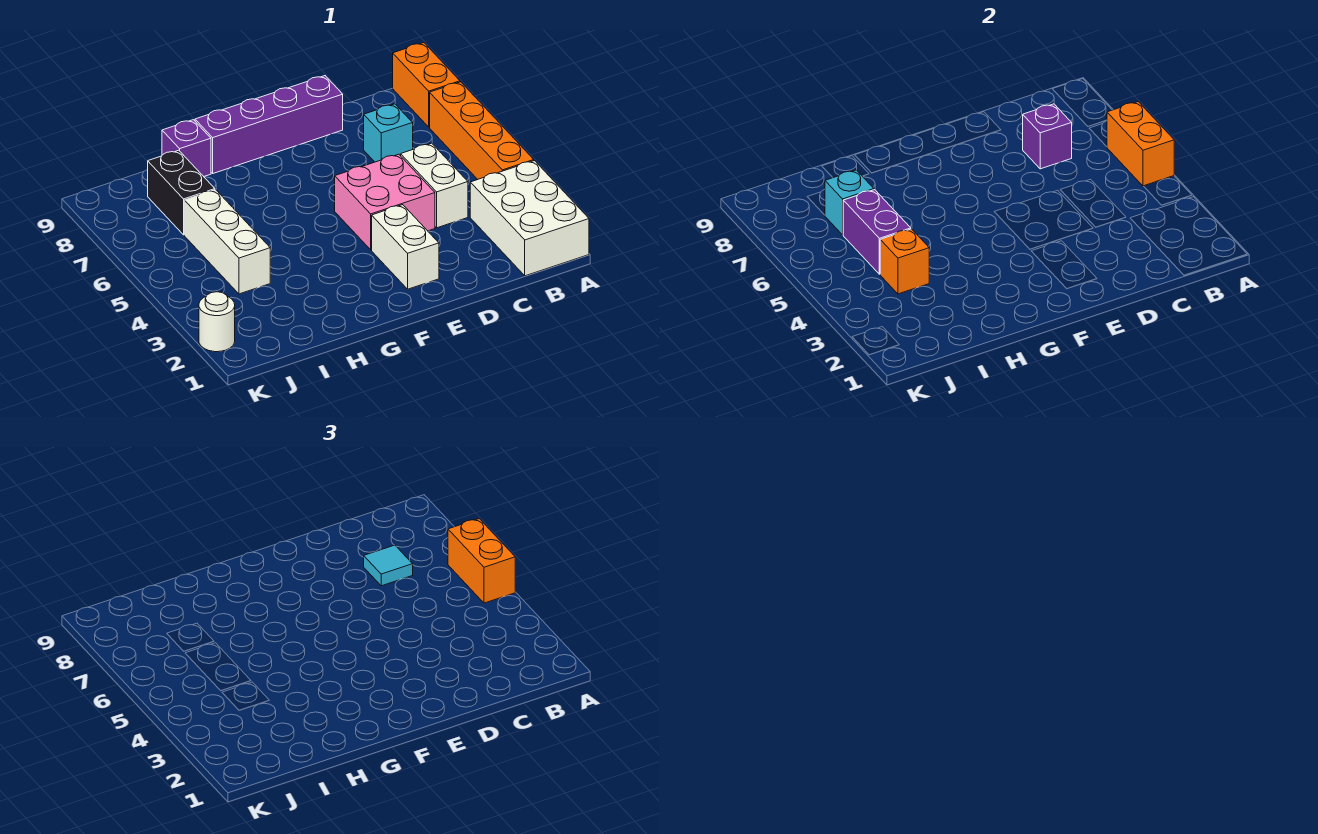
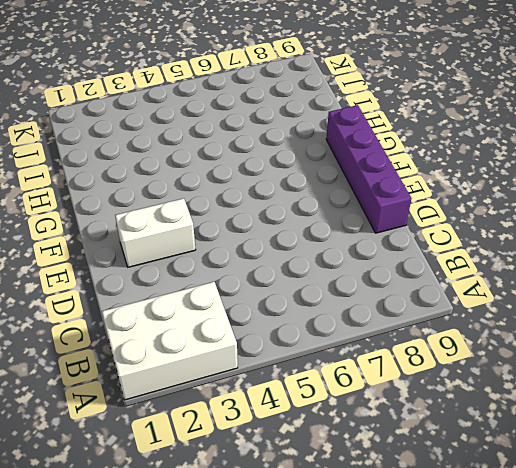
none -> orange brick A4:A7 level 1
none -> orange brick A8:A9 level 1
none -> white brick C4:C5 level 1

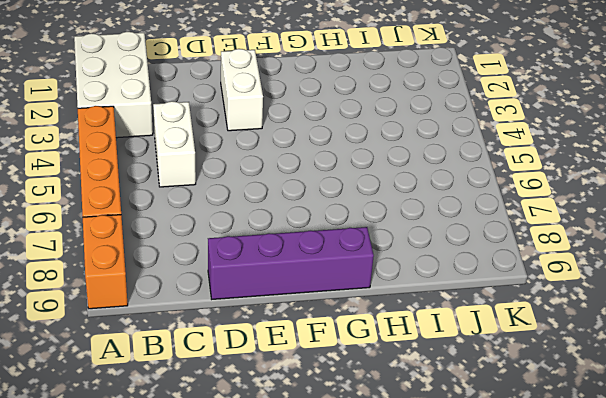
none -> cyan brick C7 level 1
none -> pink brick D4:E5 level 1
none -> purple brick H9 level 1

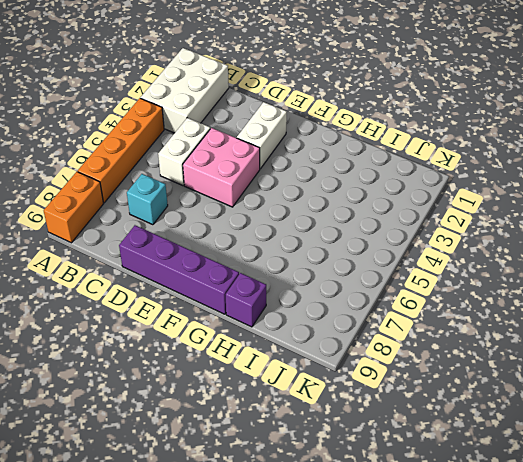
none -> white brick I4:I6 level 1
none -> black brick I7:I8 level 1
none -> white round brick K2 level 1

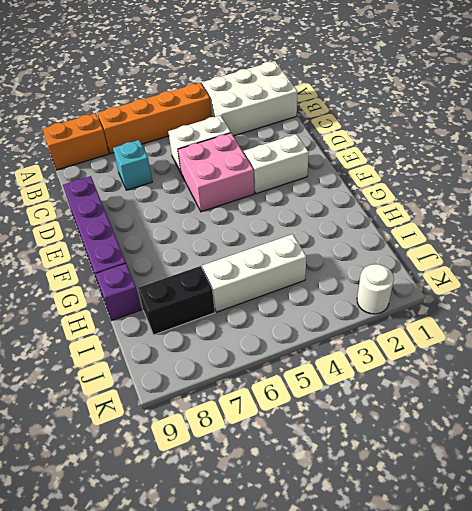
none -> orange brick A5:A6 level 2
none -> purple brick C7 level 2
none -> orange brick I4 level 2

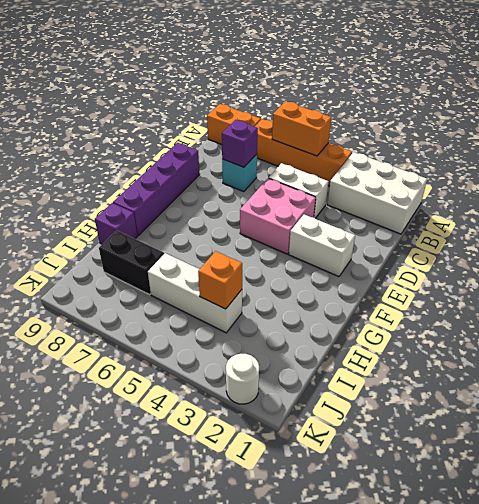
none -> purple brick I5:I6 level 2
none -> cyan brick I7 level 2
none -> orange brick A5:A6 level 3

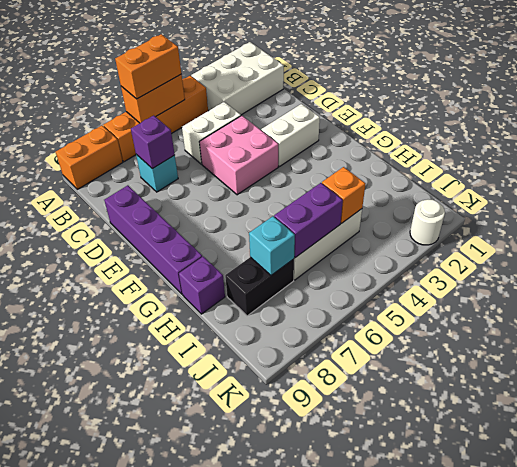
none -> cyan tile C7 level 3

